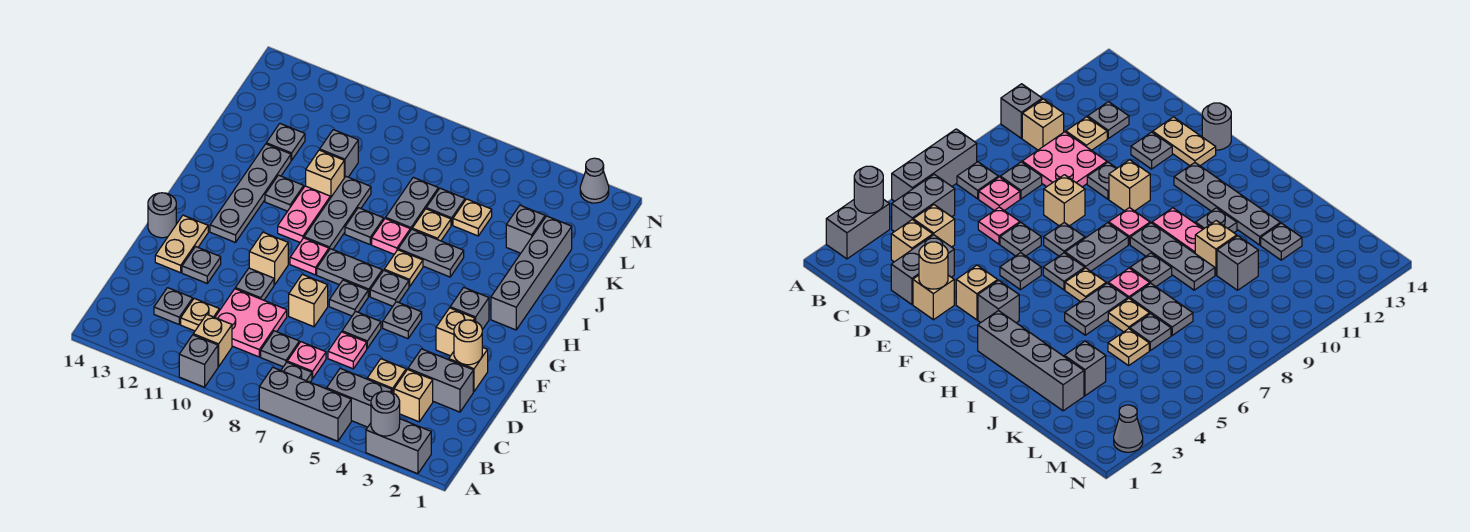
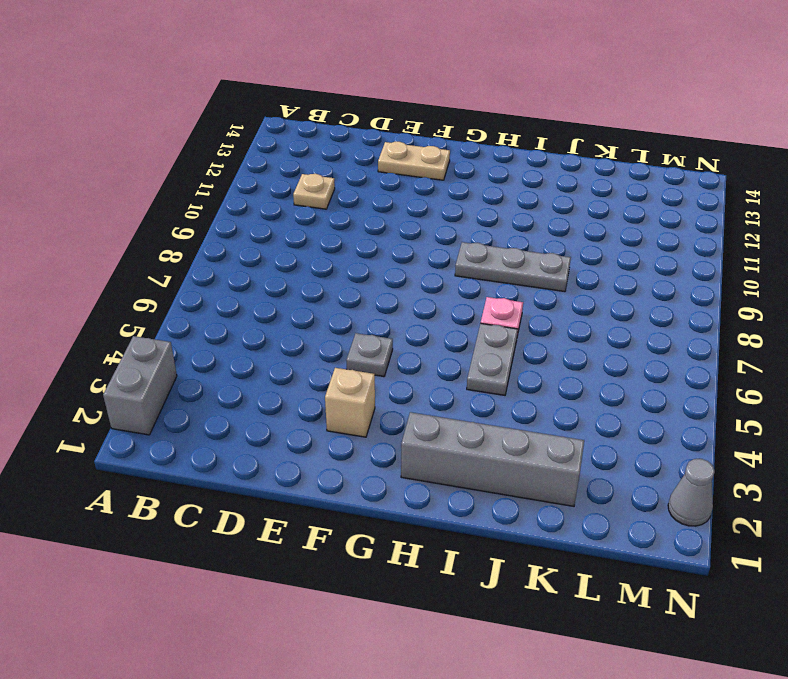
none -> grey brick A5:A7 level 1
none -> grey brick A10 level 1
none -> grey brick B4:B5 level 1
none -> grey plate B7 level 1

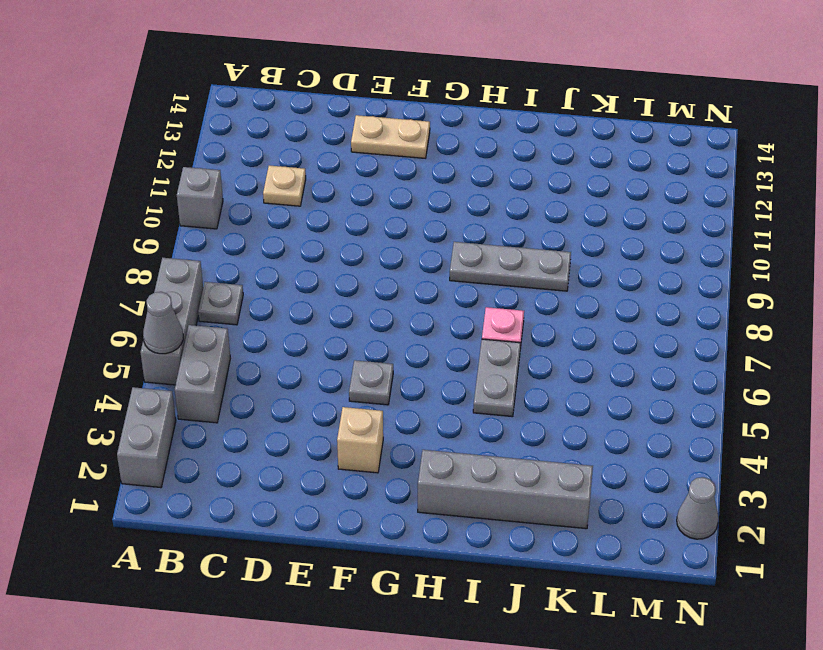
grey cone A5 level 2 -> none
none -> tan brick B10 level 1
none -> tan brick C3 level 1
none -> tan brick C4 level 1
none -> pink plate C7 level 1

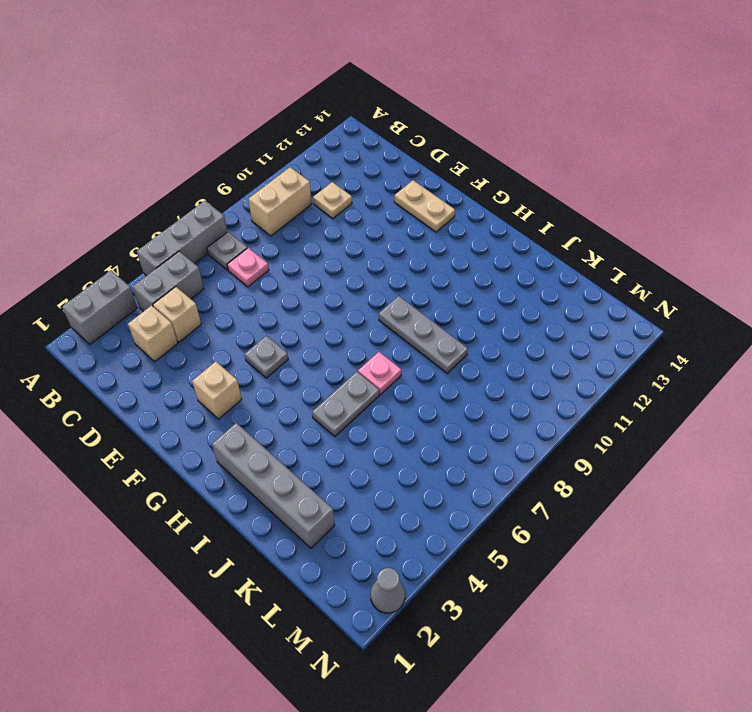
tan brick B9:B10 level 1 -> tan brick B10 level 1
none -> grey brick A10 level 1
none -> grey plate C8 level 1
none -> pink plate C9:D10 level 1
none -> grey plate C12 level 1

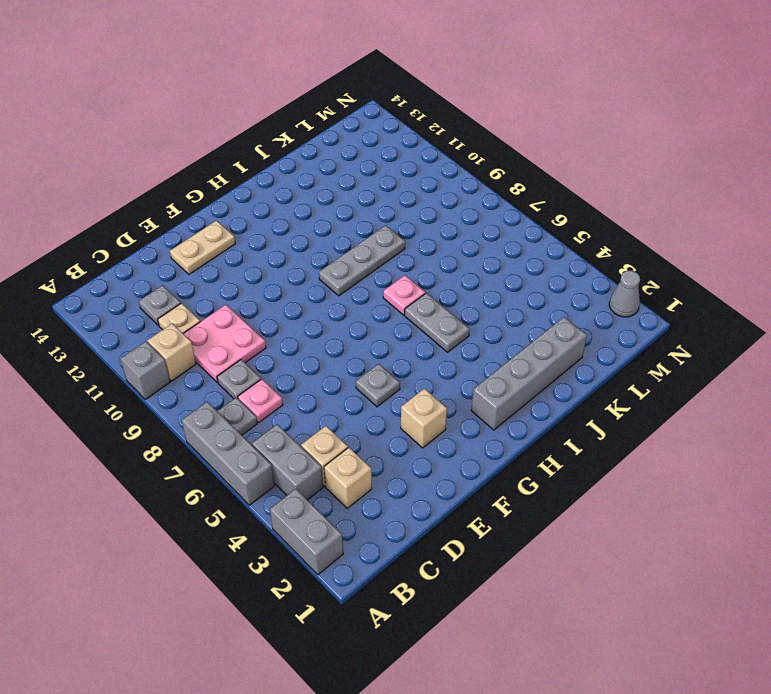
none -> grey brick D2:D3 level 1
none -> pink plate D6 level 1
none -> tan brick E2 level 1
none -> grey plate E6 level 1

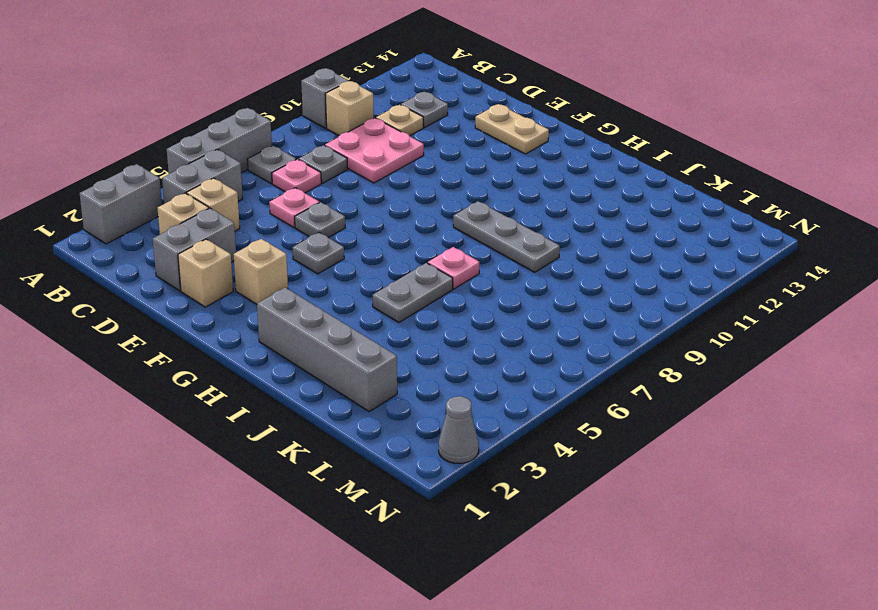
none -> tan brick E8 level 1
none -> grey plate E10 level 1
none -> grey plate E12 level 1
none -> grey plate F7 level 1

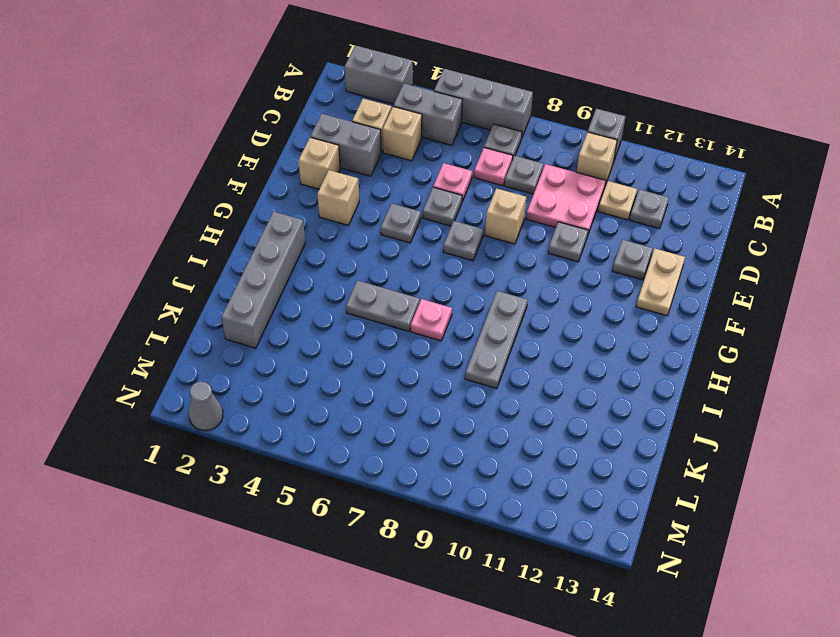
none -> tan brick F10 level 1
none -> grey round brick F14 level 1
none -> grey brick G3 level 1
none -> grey plate G6 level 1

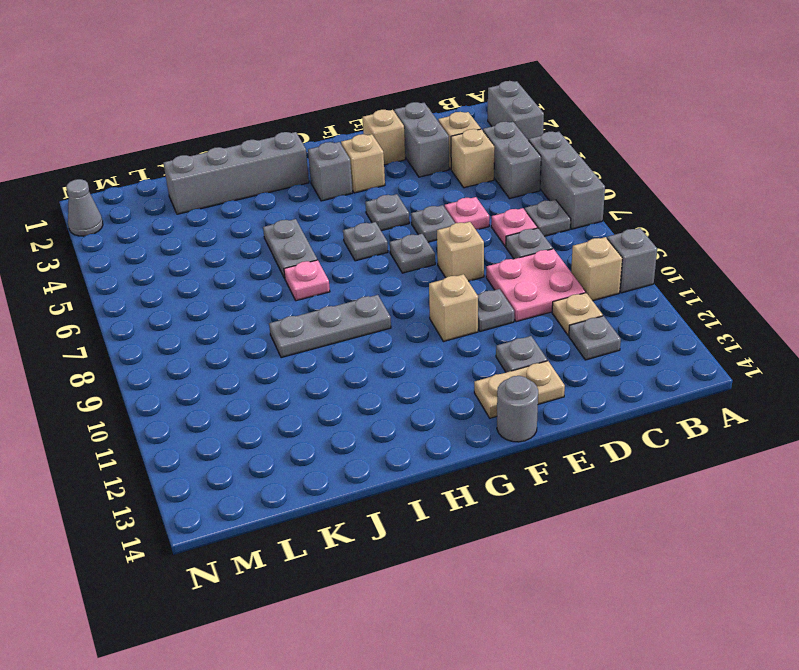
none -> grey plate G7:G8 level 1
none -> pink plate G9 level 1
none -> grey plate G12:J12 level 1
none -> tan plate H6 level 1

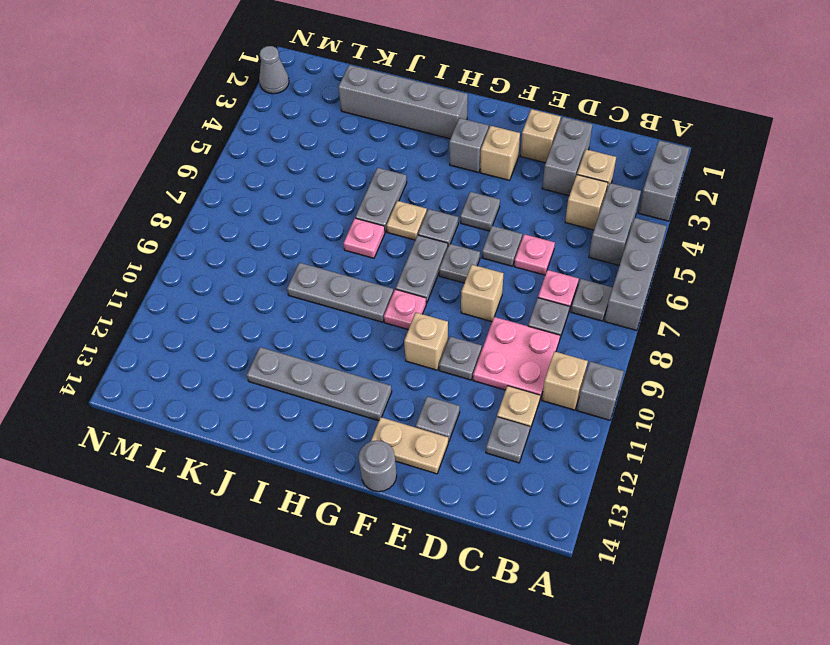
none -> pink plate H10:I10 level 1
none -> grey plate I8 level 1
none -> grey plate I11 level 1
none -> tan plate J6 level 1

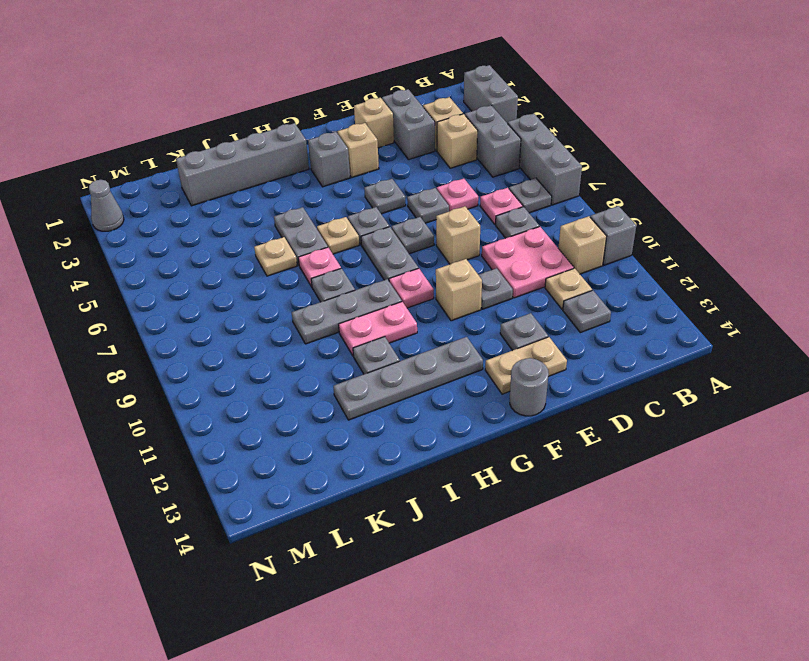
none -> grey plate J7:K7 level 1
none -> tan brick J10 level 1
none -> grey brick K3 level 1
none -> tan plate K5 level 1

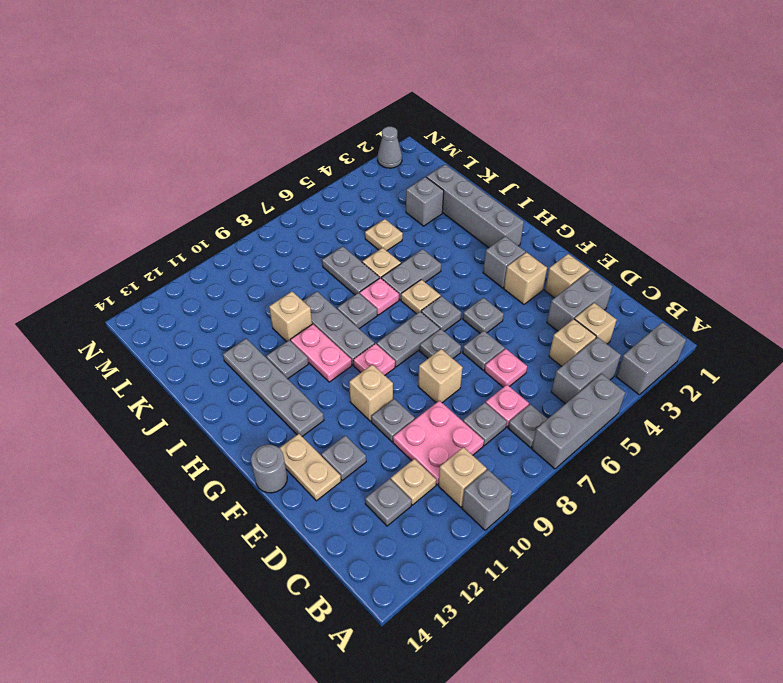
none -> grey plate K6 level 1
none -> grey brick K10 level 1
none -> grey plate K12 level 1
none -> grey round brick A3 level 2

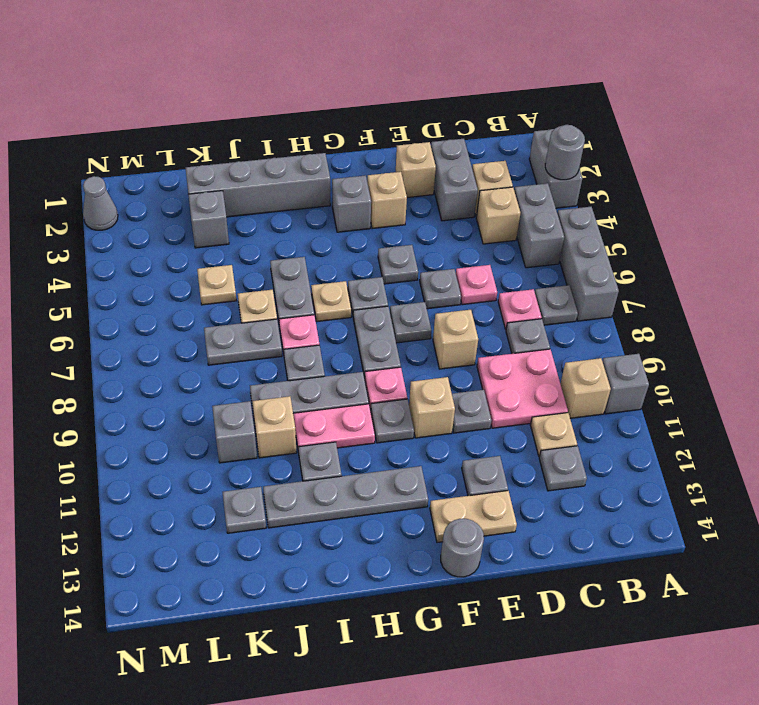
grey plate G10 level 1 -> grey plate K6 level 1
none -> tan round brick E2 level 2

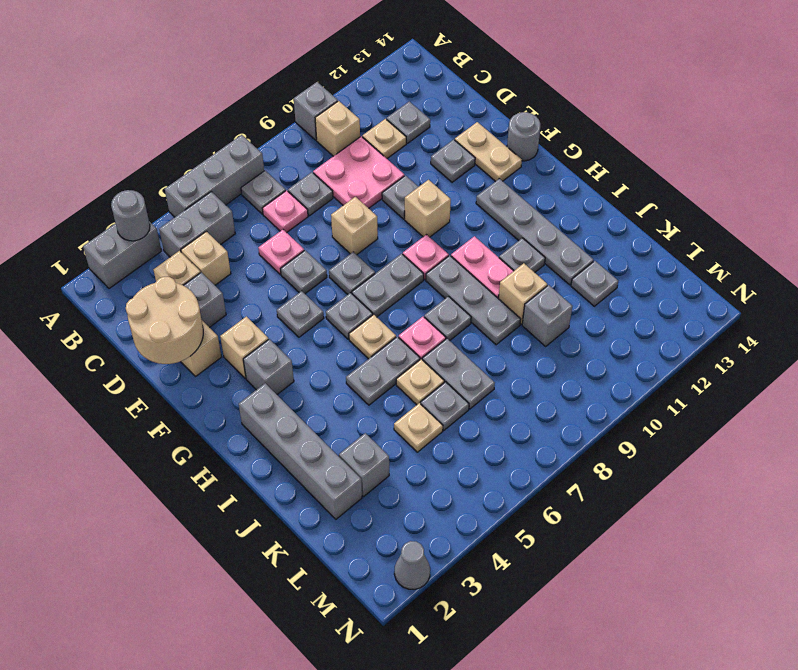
tan round brick D1:E2 level 2 -> tan round brick E2 level 2

